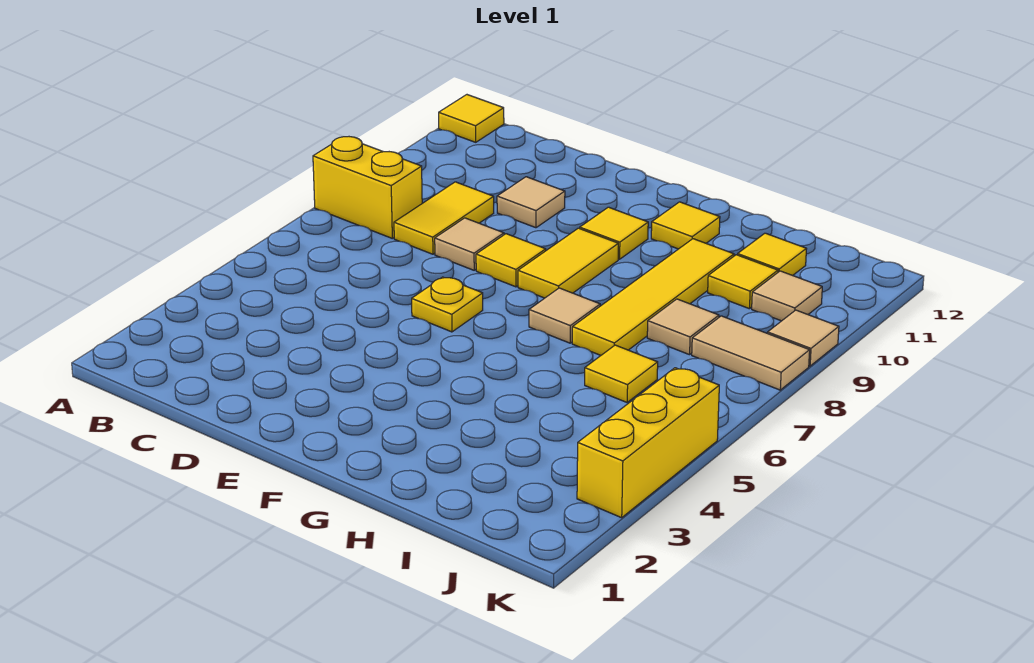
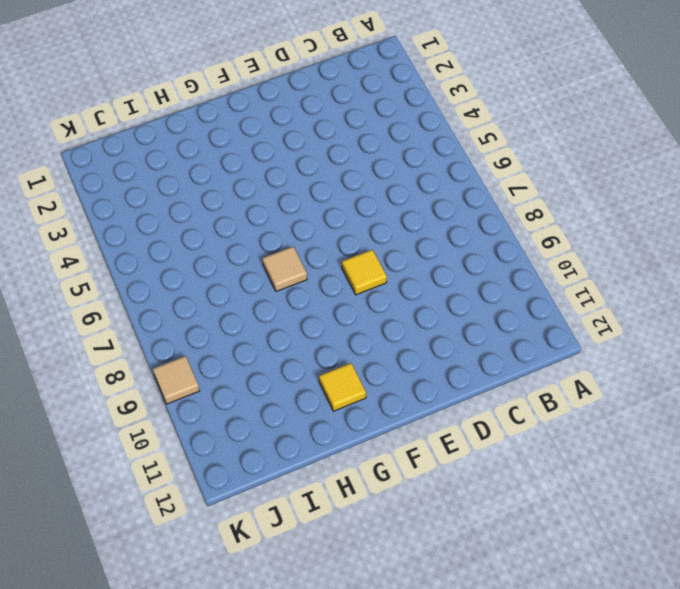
none -> yellow brick A8:B8 level 1
none -> yellow tile A12 level 1
none -> yellow tile C8:C9 level 1

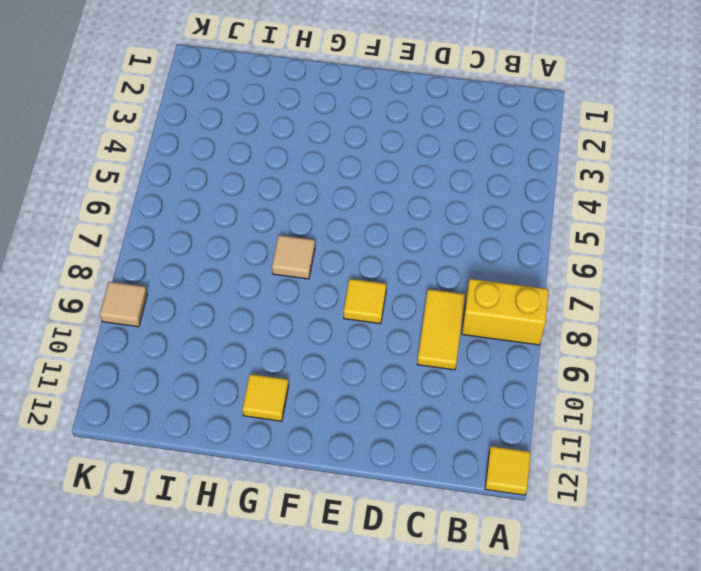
none -> tan tile D8 level 1
none -> tan tile D10 level 1
none -> yellow plate E6 level 1

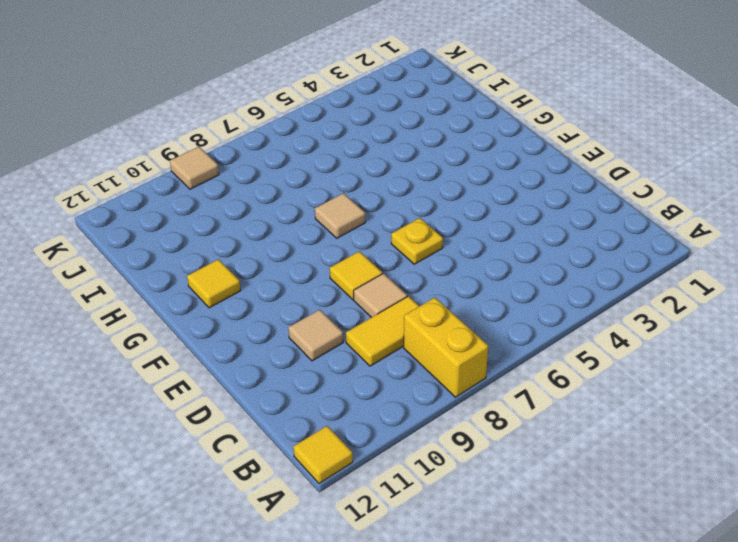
none -> yellow tile F8:F9 level 1
none -> yellow tile F10 level 1
none -> yellow tile H7:H10 level 1

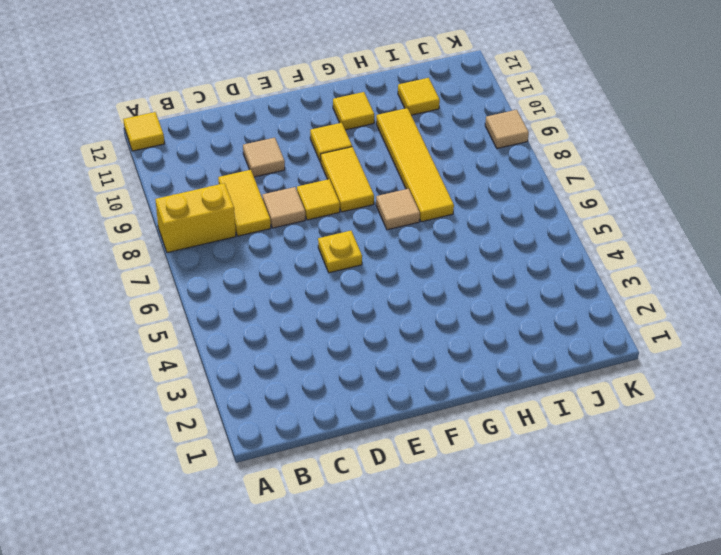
none -> yellow tile I6 level 1
none -> tan tile I8 level 1
none -> yellow tile I10 level 1

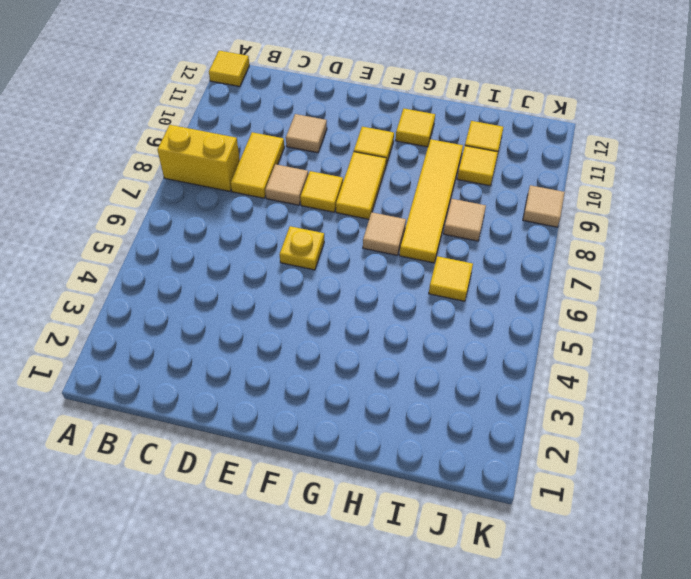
none -> tan tile J8:K8 level 1
none -> tan tile J10 level 1
none -> yellow brick K3:K5 level 1

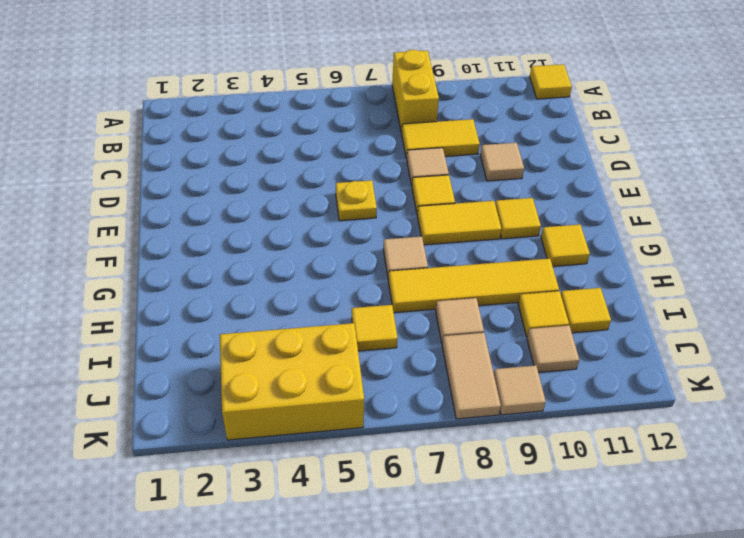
yellow brick J3:K5 level 1 -> yellow brick K3:K5 level 1

